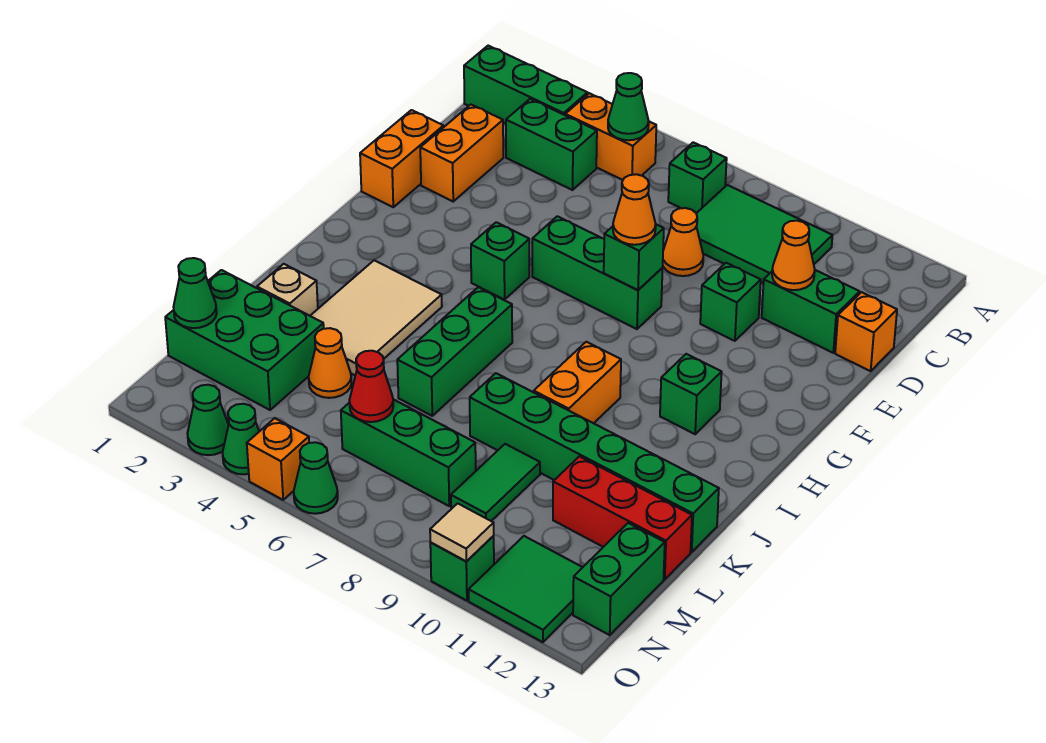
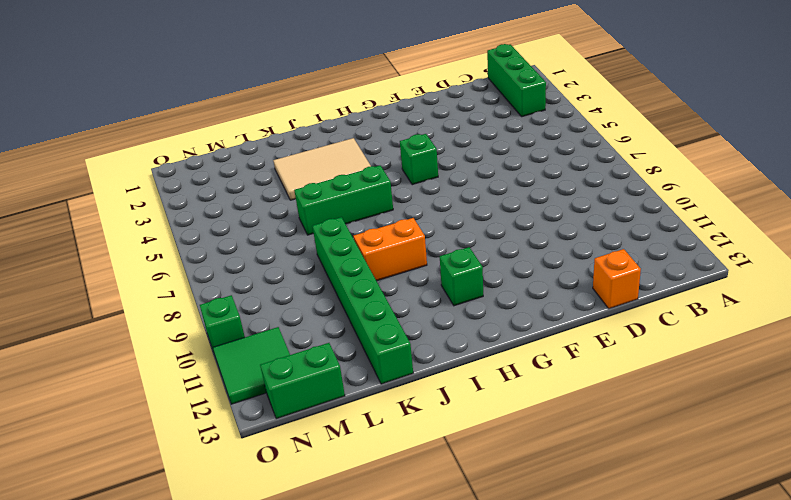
none -> orange brick B4:B5 level 1
none -> green brick B7 level 1
none -> green tile B8:C10 level 1
none -> green brick C3:C4 level 1

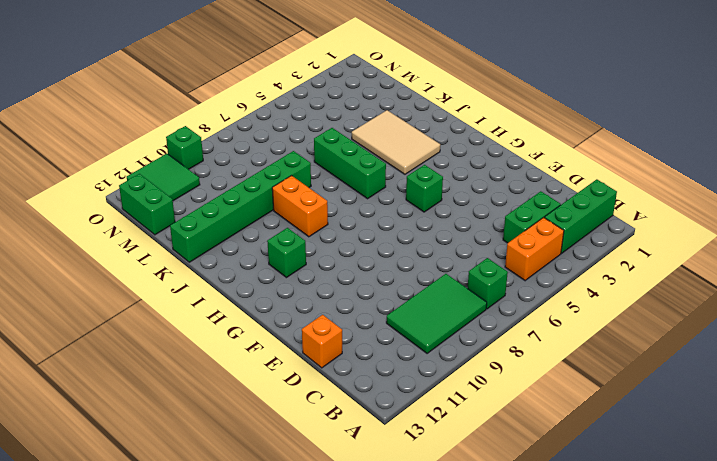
none -> orange brick D2:E2 level 1
none -> orange cone D8 level 1
none -> green brick D11:D12 level 1
none -> orange brick E1:F1 level 1

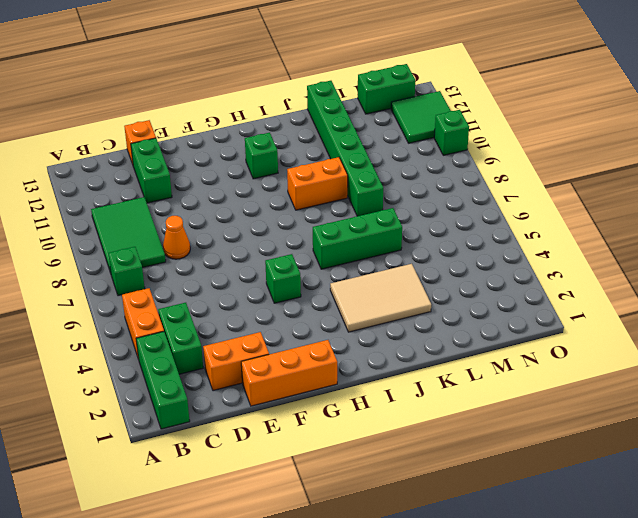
orange brick E1:G1 level 1 -> orange brick E1:F1 level 1
none -> green brick E10 level 1
none -> green brick F6:F8 level 1
none -> tan brick K2 level 1
none -> green brick L1:M3 level 1

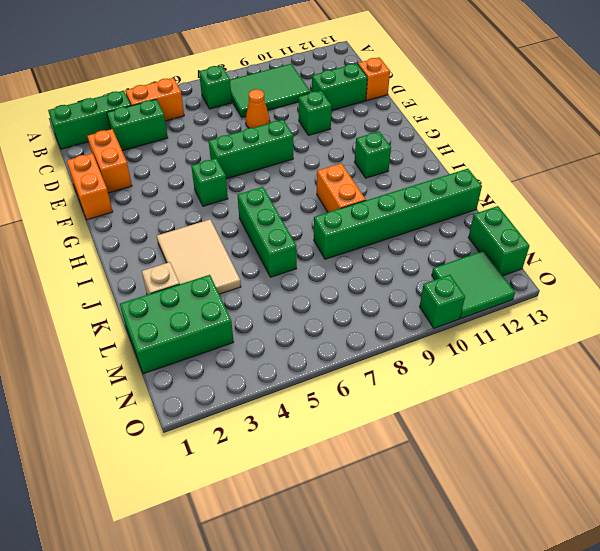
none -> orange cone L4 level 1
none -> green tile L9:M9 level 1
none -> red brick L11:L13 level 1
none -> green brick M6:M8 level 1

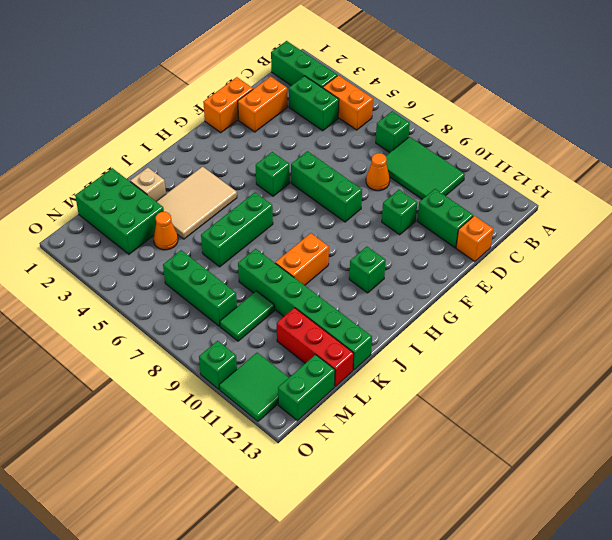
none -> green cone O3 level 1
none -> green cone O4 level 1
none -> orange brick O5 level 1
none -> green cone O6 level 1

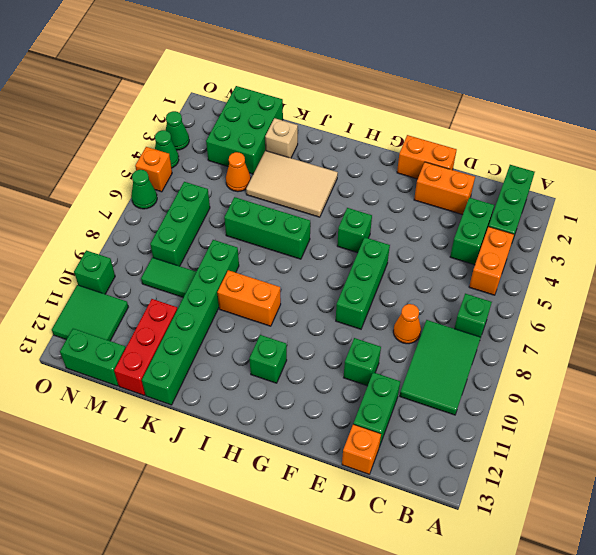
none -> green cone B5 level 2
none -> orange cone D11 level 2
none -> green brick F8 level 2
none -> green cone M1 level 2

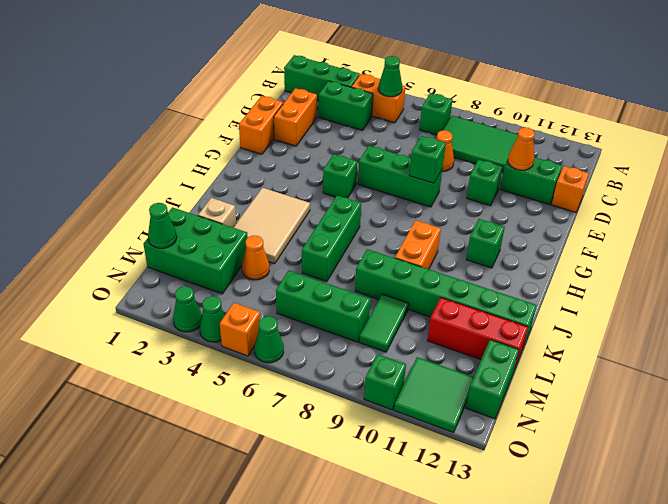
none -> red cone M6 level 2
none -> tan tile O10 level 2
none -> orange cone F8 level 3

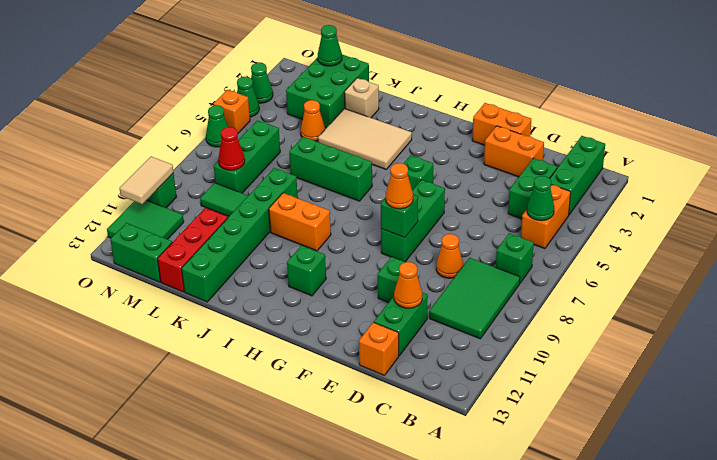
red cone M8 level 2 -> red cone M6 level 2
tan tile O10:O11 level 2 -> tan tile O10 level 2

